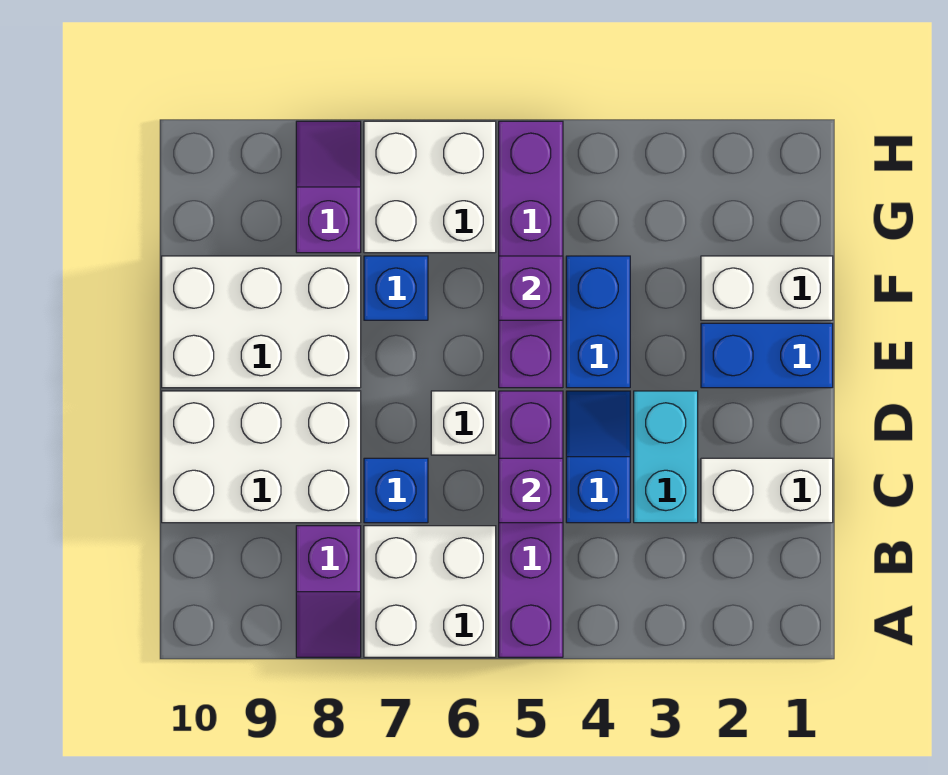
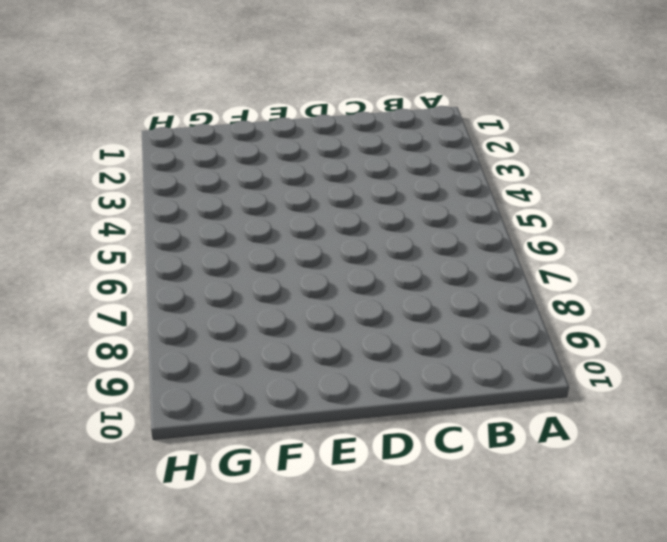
none -> purple brick A5:D5 level 1
none -> white brick A6:B7 level 1
none -> purple slope A8:B8 level 1 top B

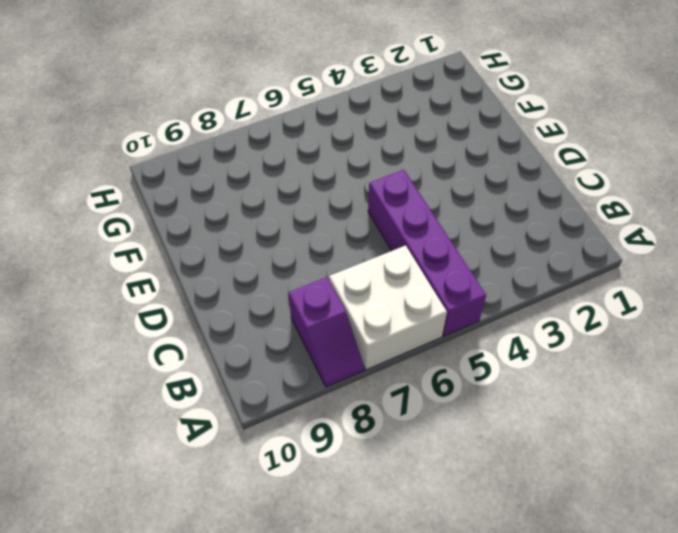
none -> white brick C1:C2 level 1
none -> cyan brick C3:D3 level 1
none -> blue slope C4:D4 level 1 top C

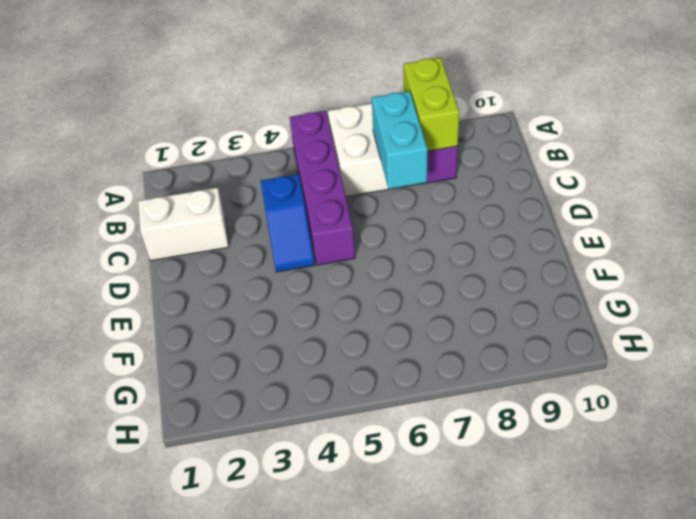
lime brick A8:B8 level 2 -> none
cyan brick B7:C7 level 2 -> cyan brick C3:D3 level 1
none -> blue brick C7 level 1
none -> white brick C8:D10 level 1
none -> white brick D6 level 1

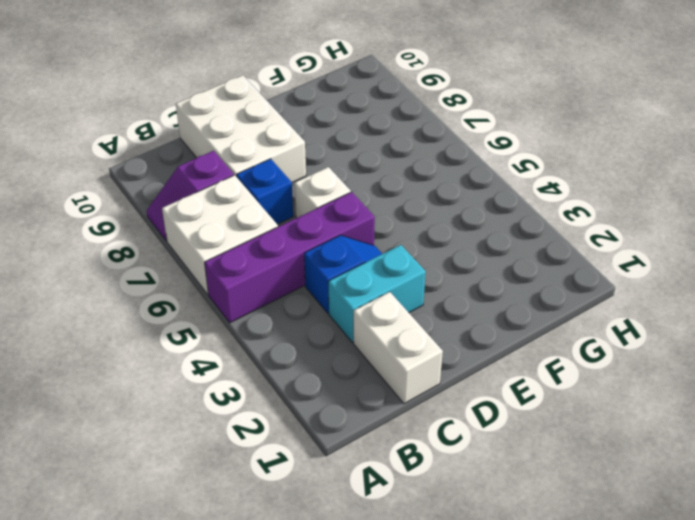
none -> blue brick E1:E2 level 1
none -> blue brick E4:F4 level 1
none -> purple brick E5:H5 level 1

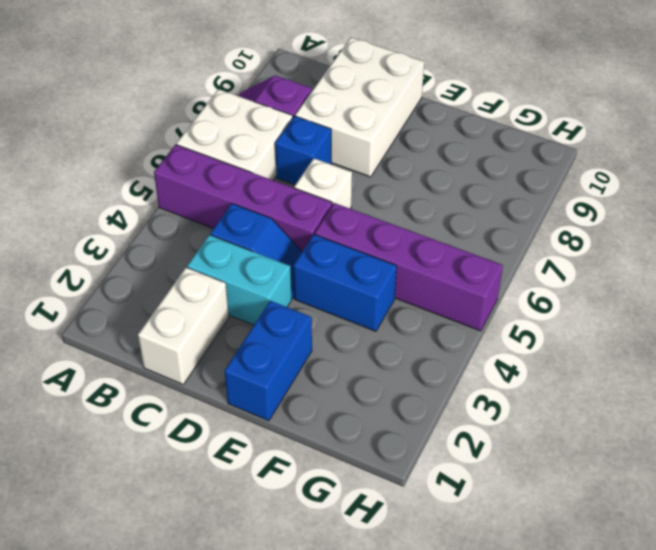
none -> white brick E8:F10 level 1
none -> white brick F1:F2 level 1
none -> blue brick F7 level 1

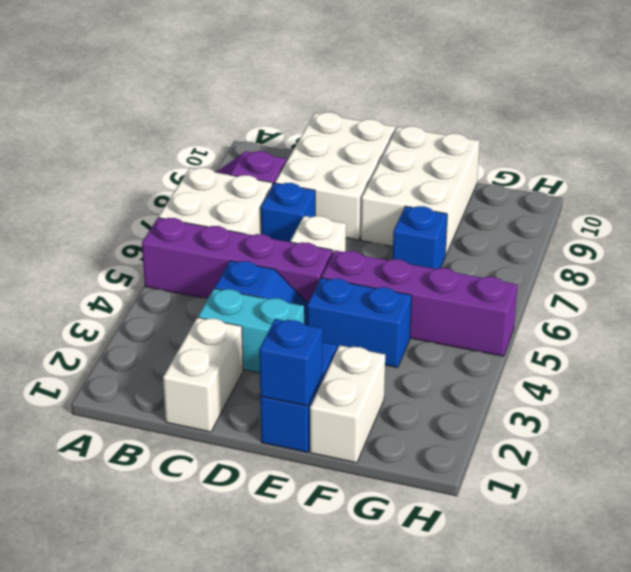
blue brick E1 level 2 -> none
none -> white brick G6:H7 level 1
none -> purple slope G8:H8 level 1 top G
none -> purple brick C5 level 2

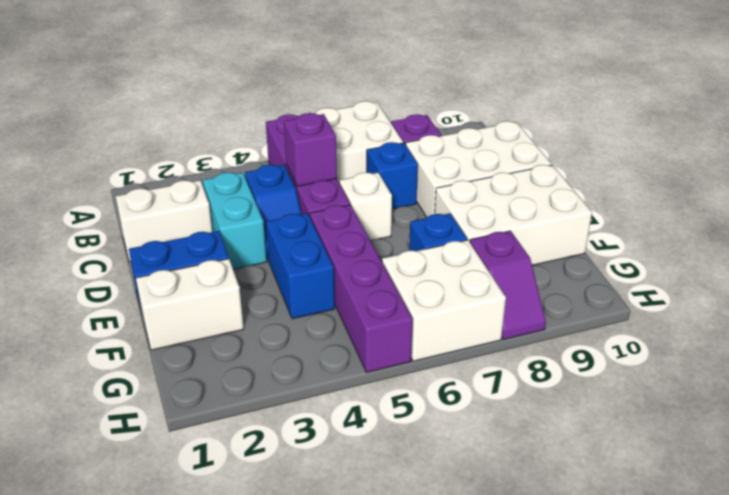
none -> purple brick F5 level 2

